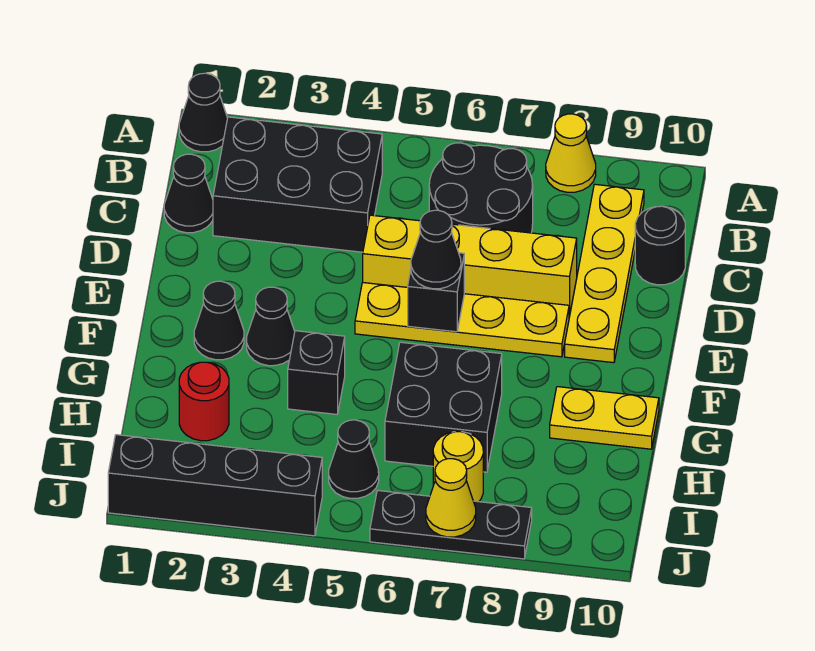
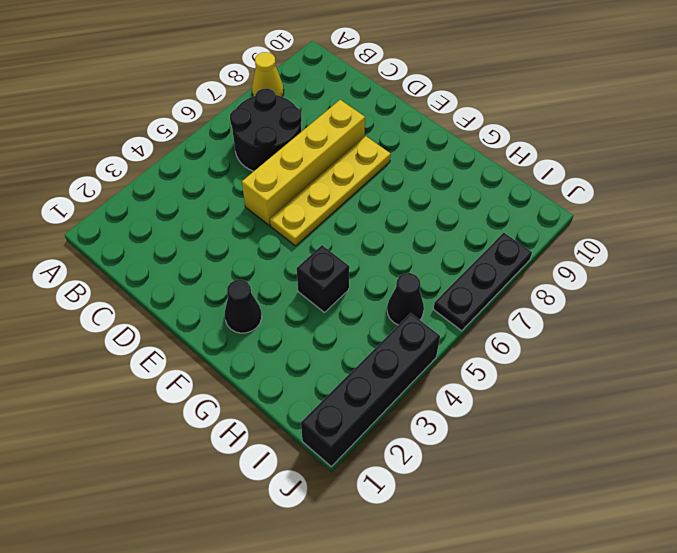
none -> black cone A1 level 1
none -> black brick B2:C4 level 1
none -> yellow plate B9:E9 level 1

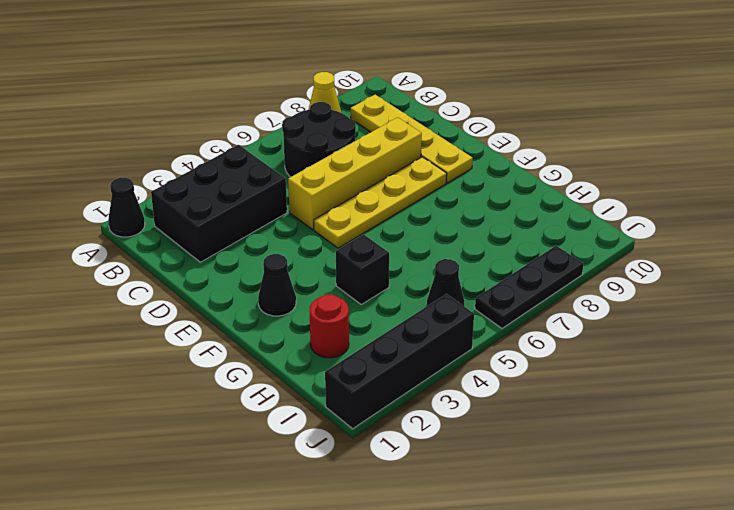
none -> black cone C1 level 1
none -> black round brick C10 level 1
none -> black cone F3 level 1

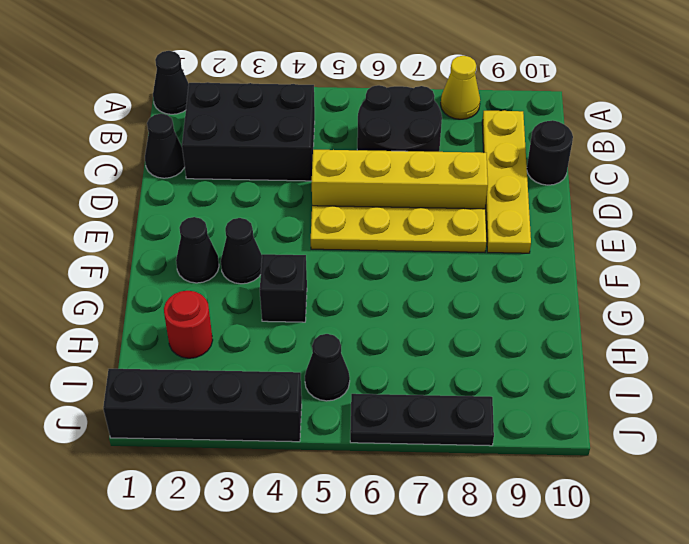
none -> black brick G6:H7 level 1
none -> yellow plate G9:G10 level 1
none -> yellow round brick I7 level 1

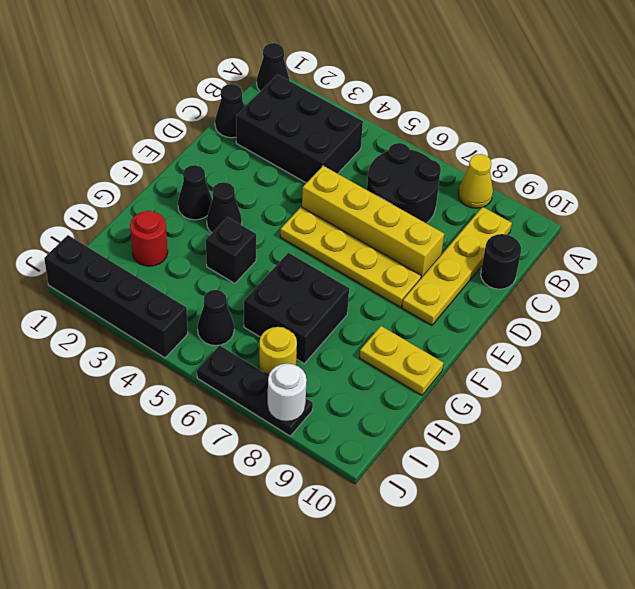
white round brick J8 level 2 -> none
none -> black brick E6 level 2
none -> yellow cone J7 level 2
none -> black cone E6 level 3

